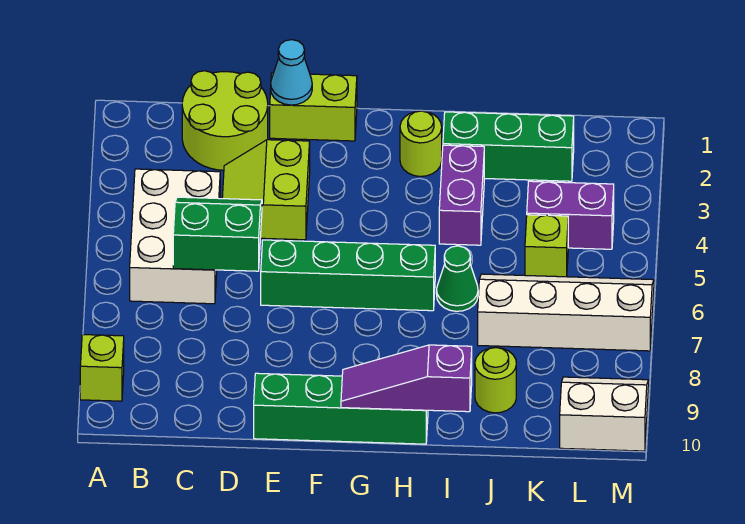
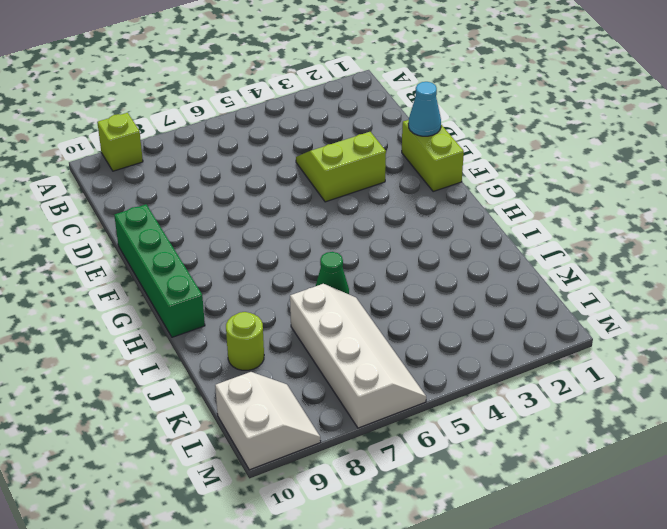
none -> white brick B4:C6 level 1
none -> lime round brick C1:D2 level 1
none -> green brick E6:H6 level 1

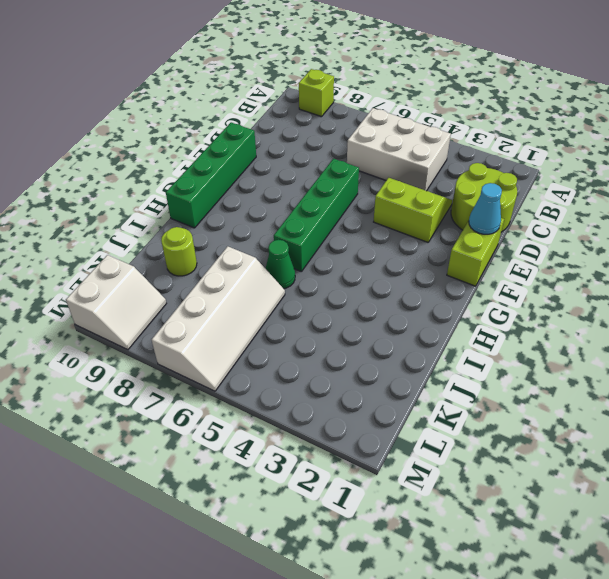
none -> lime round brick H2 level 1
none -> green brick I2:K2 level 1
none -> purple brick I3:I4 level 1

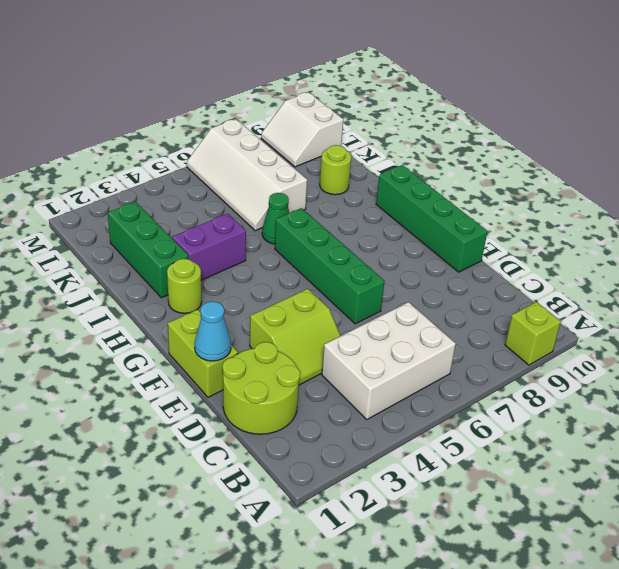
none -> purple brick K4:L4 level 1
none -> lime brick K5 level 1
none -> green slope C5:D6 level 2 top 6

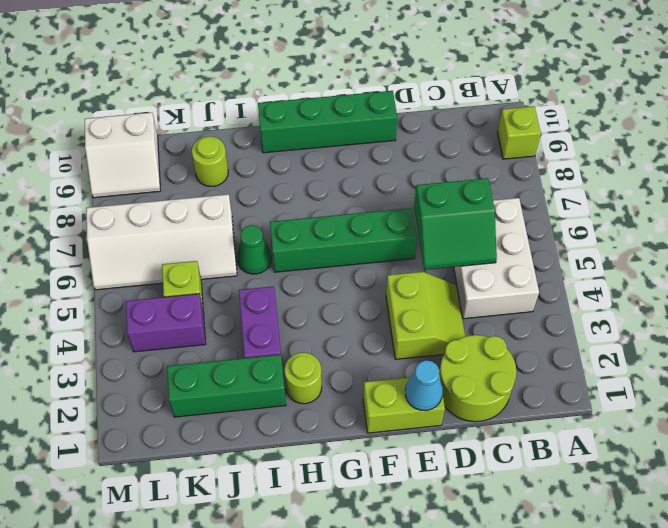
none -> purple slope G10:I10 level 2 top I

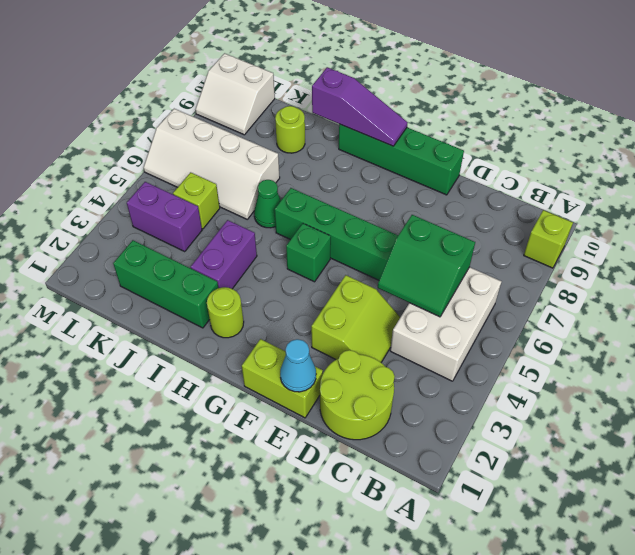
green brick G5 level 1 -> none

